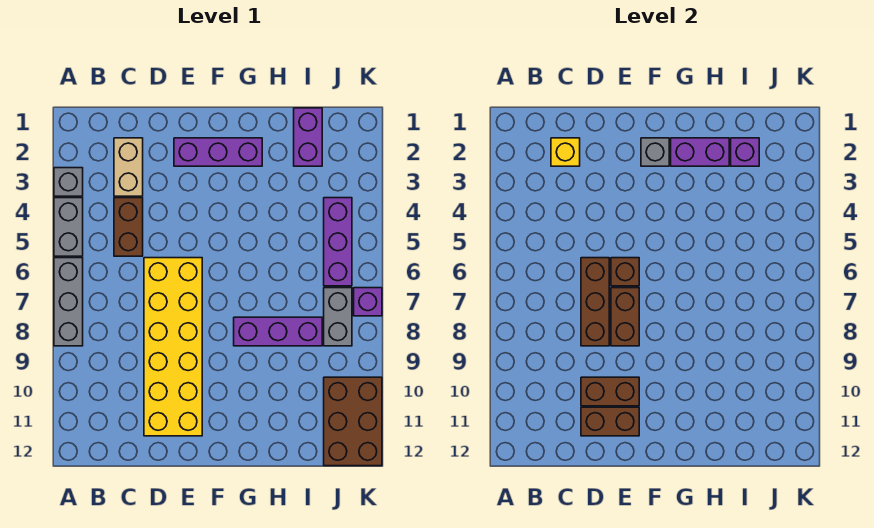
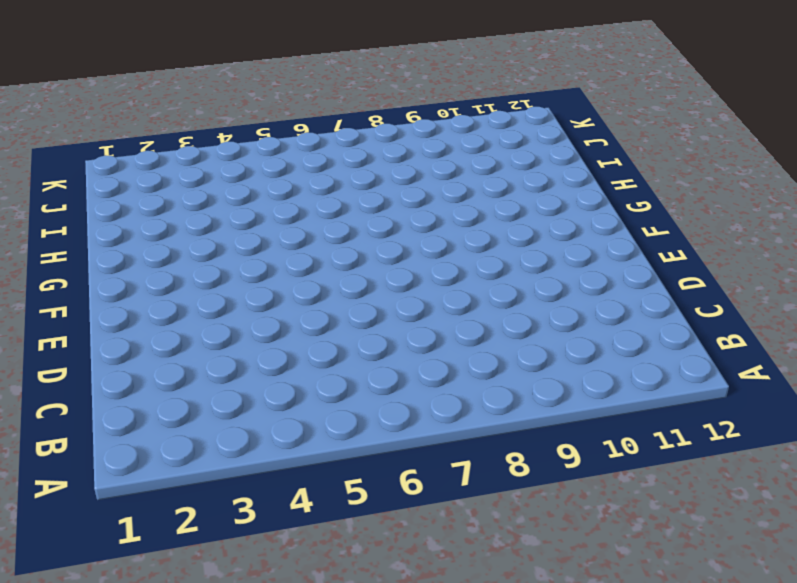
none -> grey brick A3 level 1
none -> grey brick A4:A5 level 1
none -> grey brick A6:A8 level 1

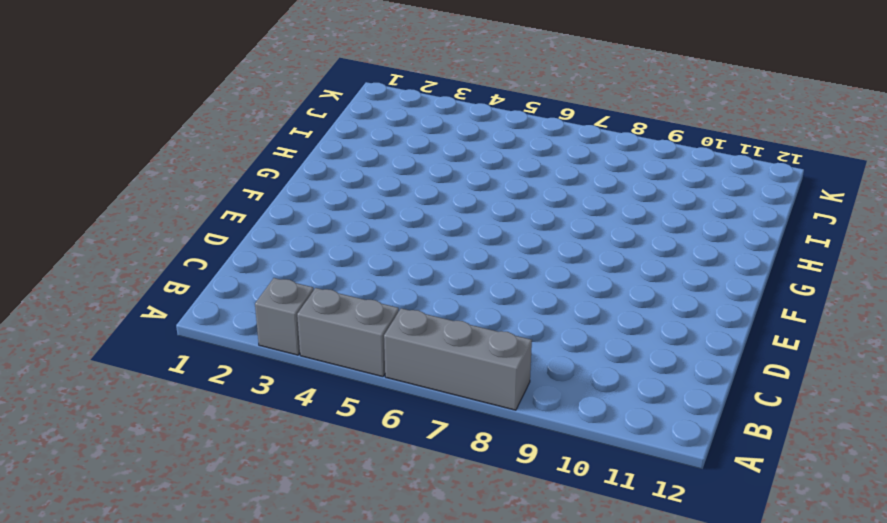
none -> tan brick C2:C3 level 1
none -> brown brick C4:C5 level 1
none -> yellow brick D6:E11 level 1

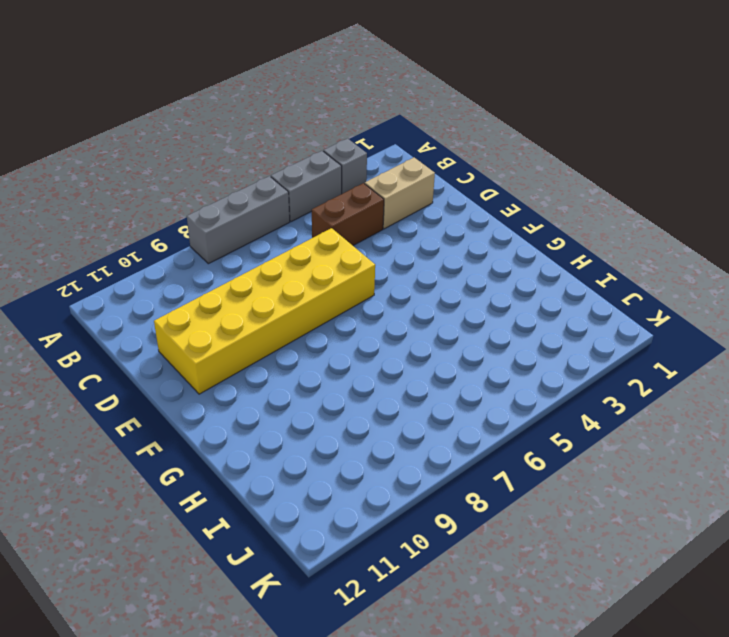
none -> purple brick E2:G2 level 1
none -> purple brick G8:I8 level 1
none -> purple brick I1:I2 level 1

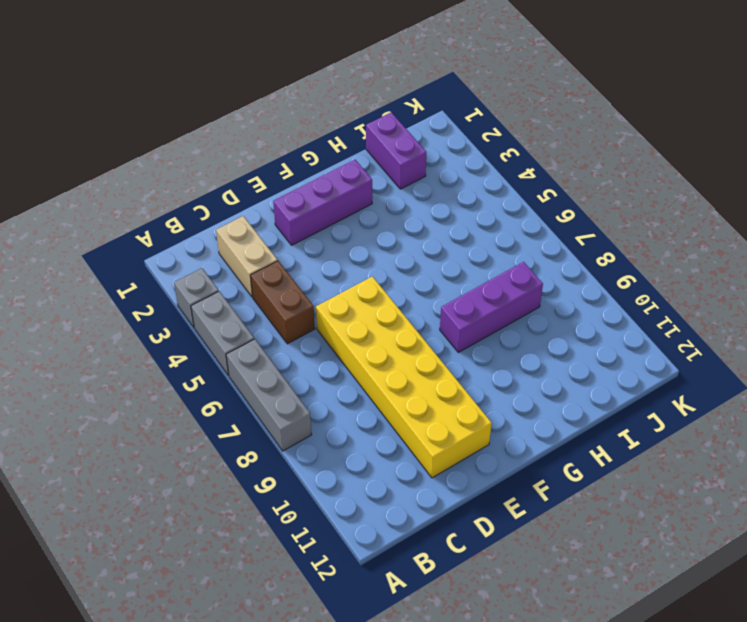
none -> purple brick J4:J6 level 1
none -> grey brick J7:J8 level 1
none -> brown brick J10:K12 level 1

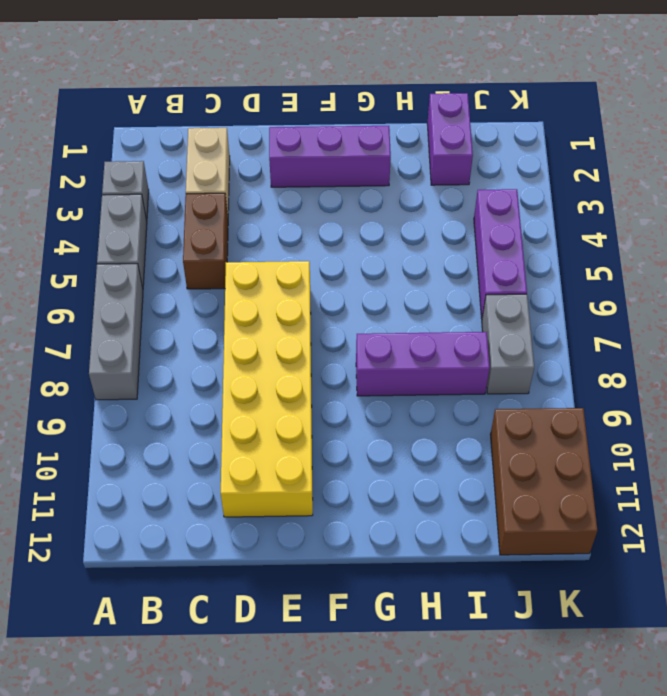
none -> purple brick K7 level 1
none -> yellow brick C2 level 2
none -> brown brick D6:D8 level 2

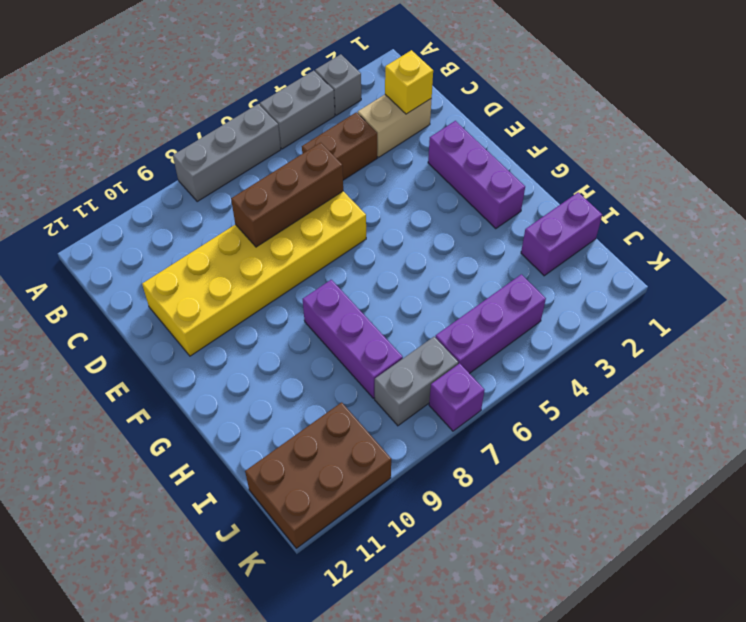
none -> brown brick D10:E10 level 2
none -> brown brick D11:E11 level 2
none -> brown brick E6 level 2

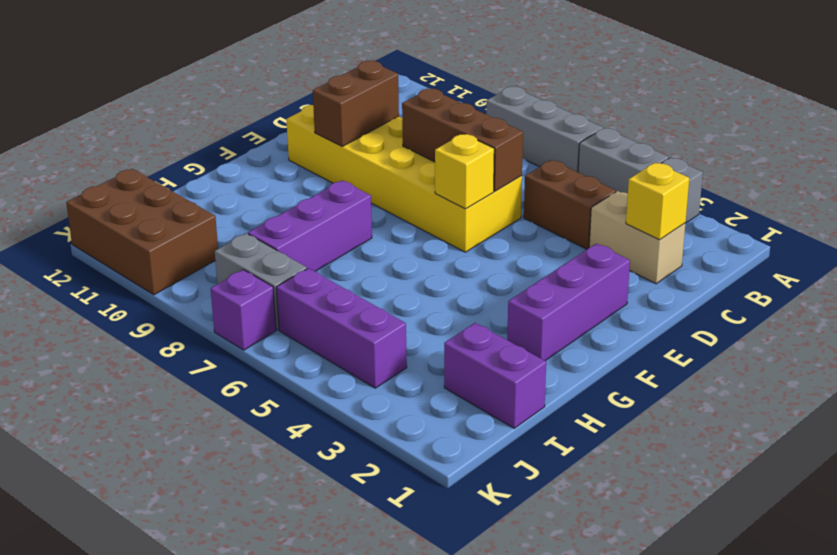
yellow brick E6 level 2 -> brown brick E6 level 2
none -> brown brick D11:E11 level 2
none -> brown brick E7:E8 level 2
none -> grey brick F2 level 2

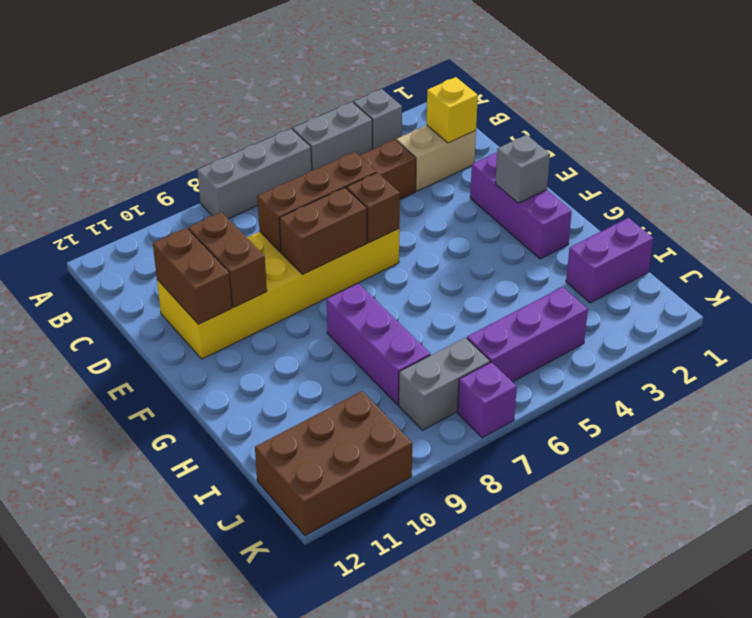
none -> purple brick G2:H2 level 2
none -> purple brick I2 level 2

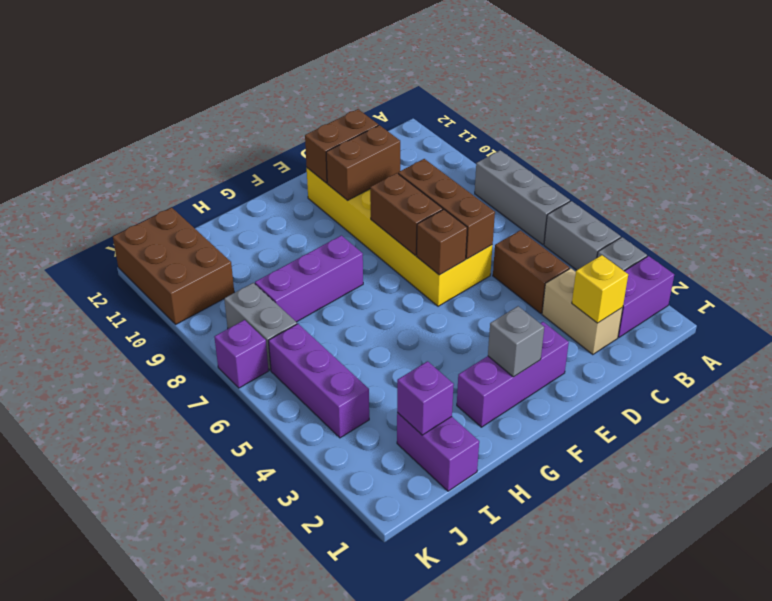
purple brick A2:B2 level 1 -> purple brick G2:H2 level 2

